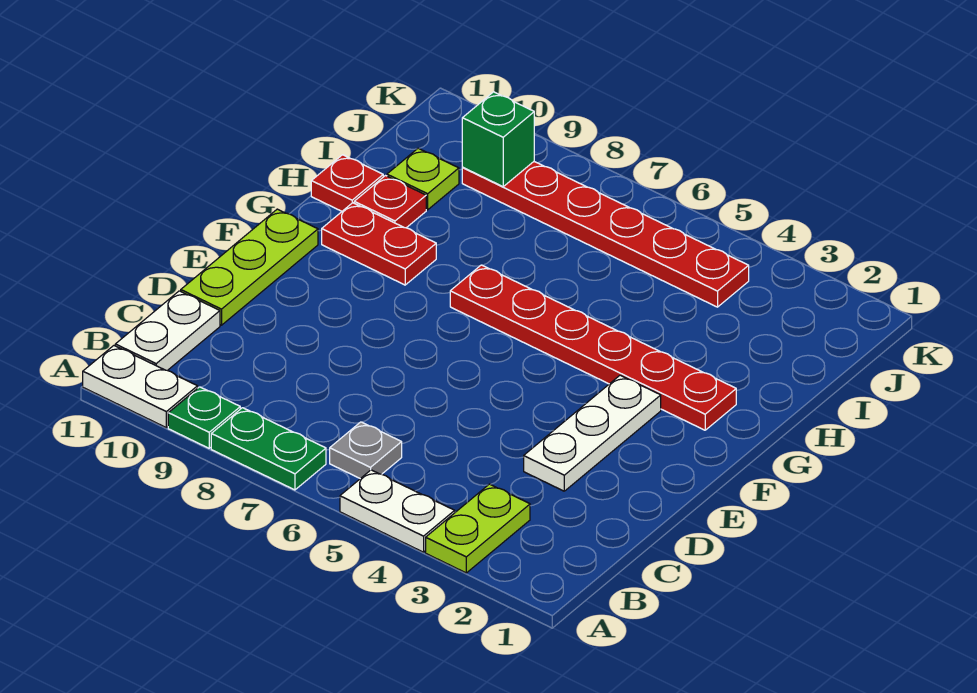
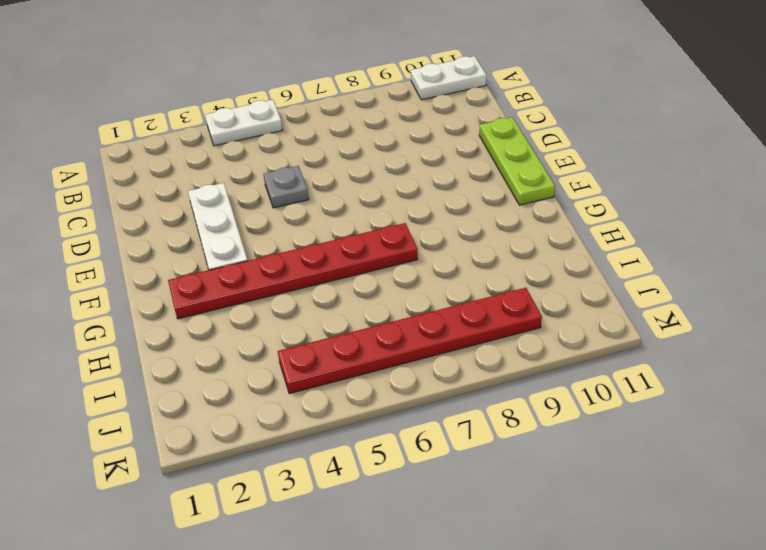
grey plate D5 level 1 -> grey plate B6 level 1
none -> lime plate A3:B3 level 1
none -> green plate A7:A8 level 1
none -> green plate A9 level 1

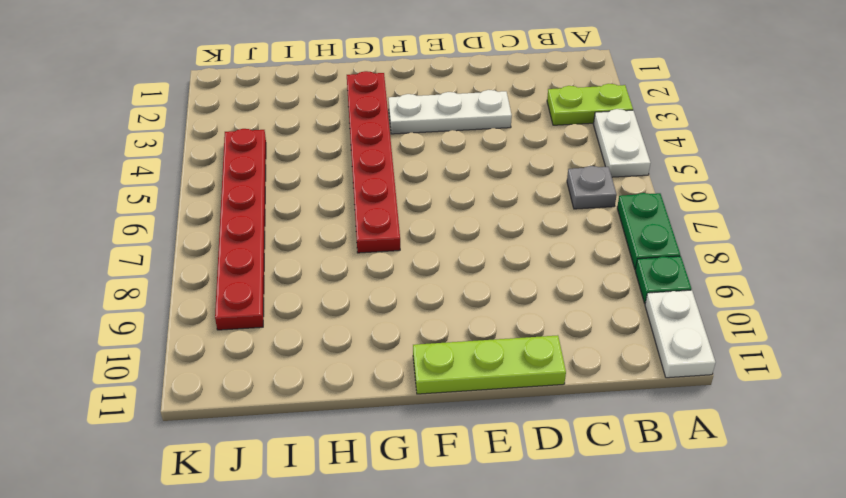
none -> white plate B11:C11 level 1
none -> red plate G9:G10 level 1
none -> red plate H10 level 1

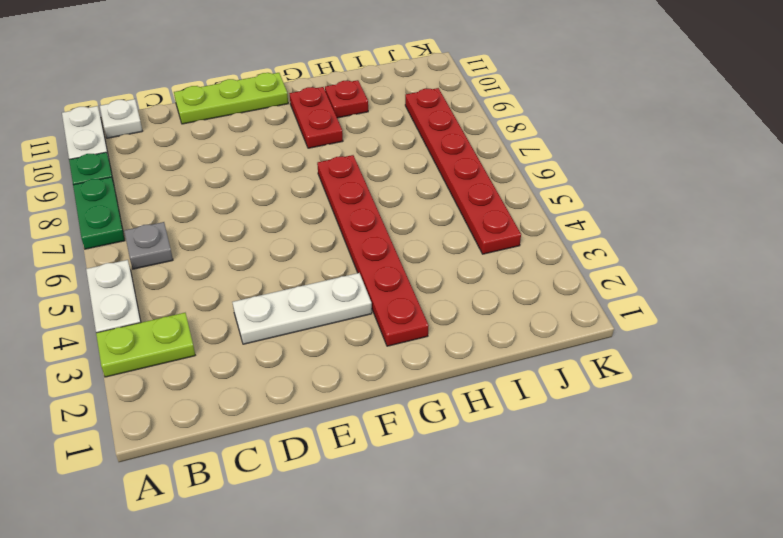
white plate B11 level 1 -> white plate B11:C11 level 1
none -> red plate H11 level 1
none -> lime plate I10 level 1
none -> green brick J9 level 2

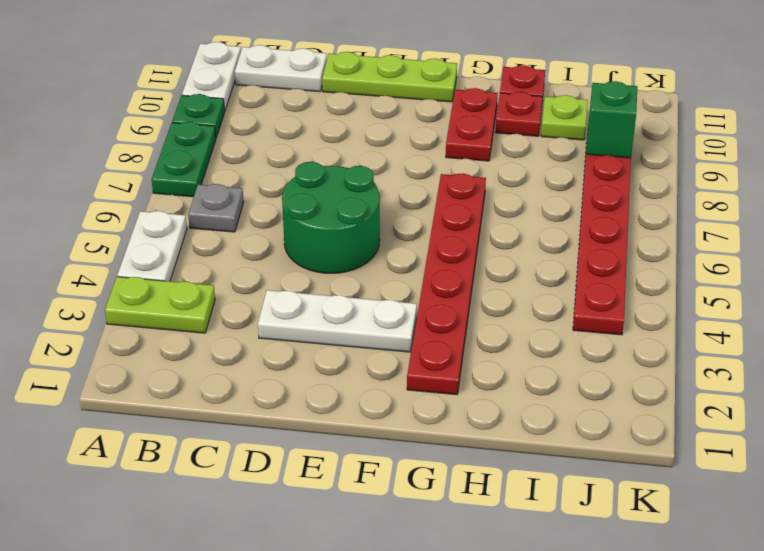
green round brick D5:E6 level 1 -> none

